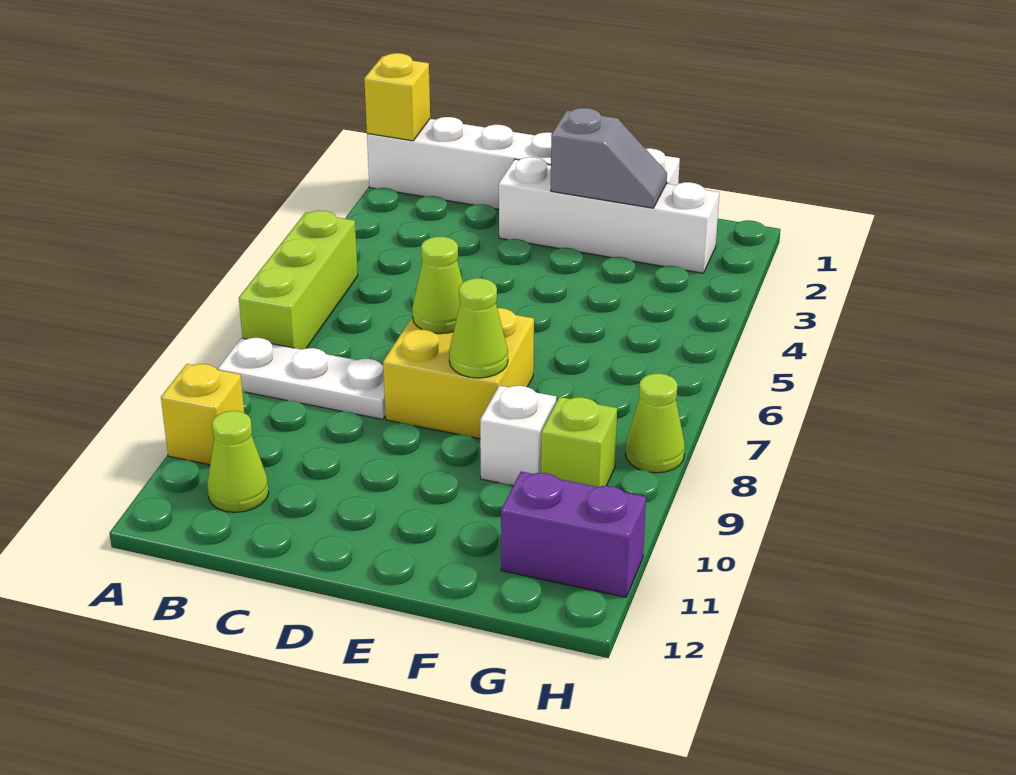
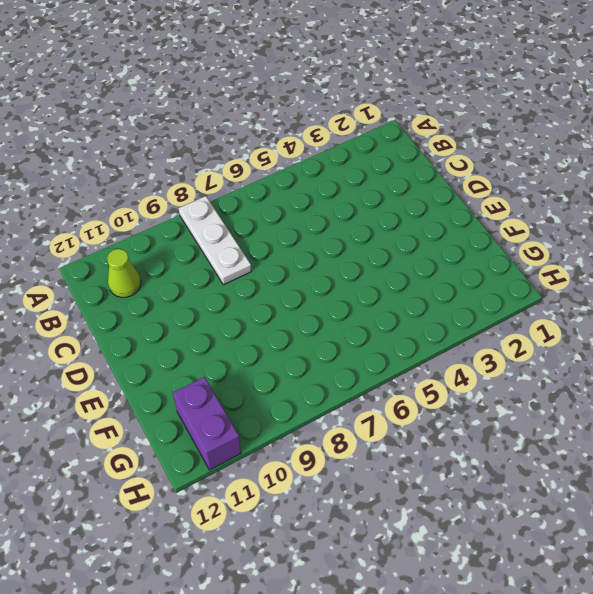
none -> white brick A1:F1 level 1
none -> lime brick A5:A7 level 1
none -> yellow brick A10 level 1

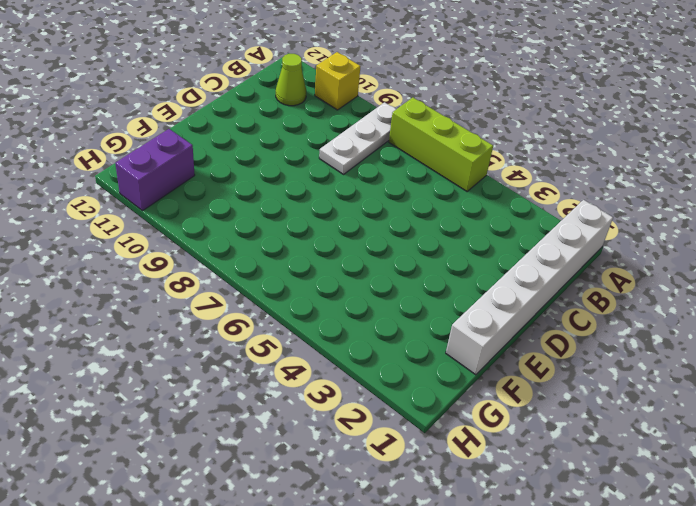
none -> white brick D2:G2 level 1
none -> yellow brick D7:E8 level 1
none -> white brick F9 level 1

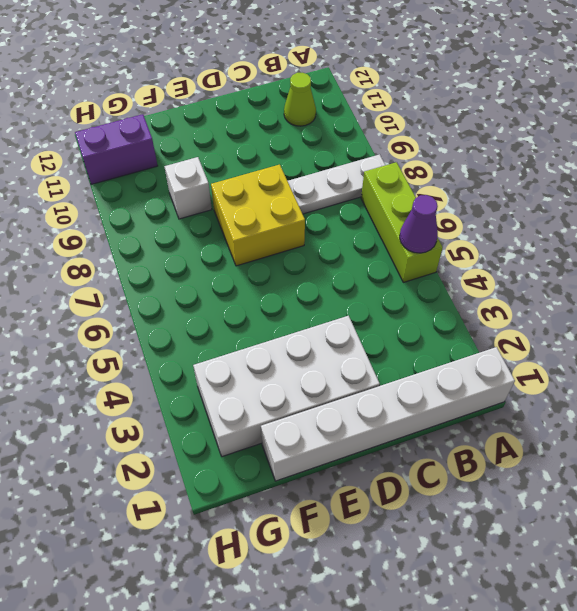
purple cone A5 level 2 -> none
white brick D2:G3 level 1 -> white brick D2:G2 level 1
none -> yellow brick A10 level 1
none -> lime brick G9 level 1
none -> lime cone H8 level 1

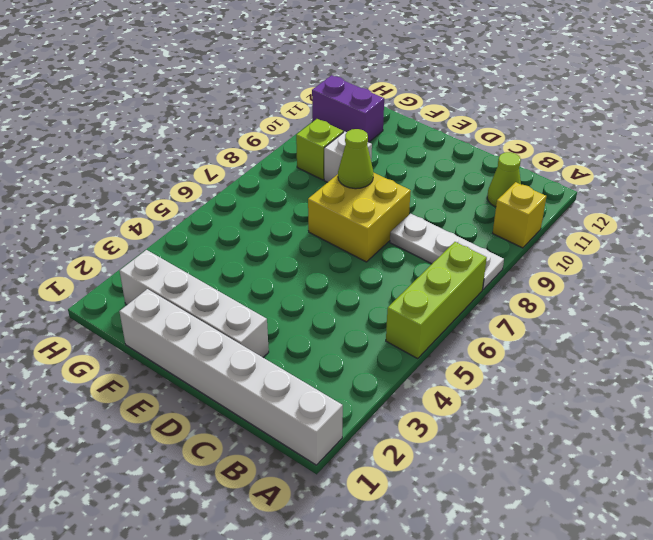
none -> lime cone H8 level 1
none -> yellow brick A1 level 2
none -> lime cone D7 level 2

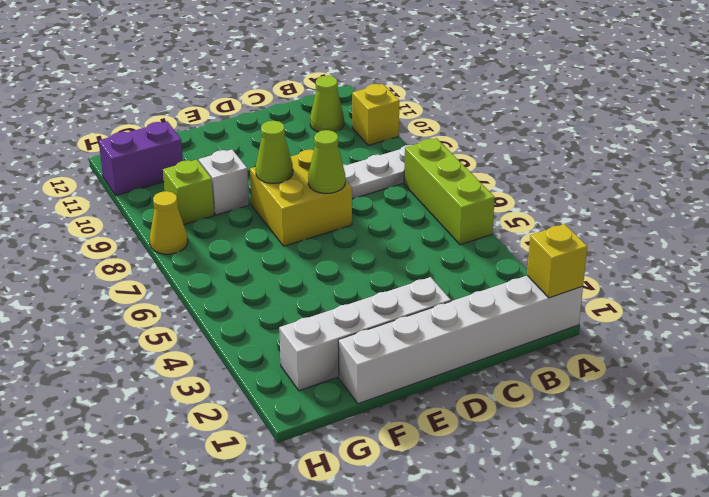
yellow cone H8 level 1 -> lime cone H8 level 1
none -> grey slope E2:F2 level 2 top E

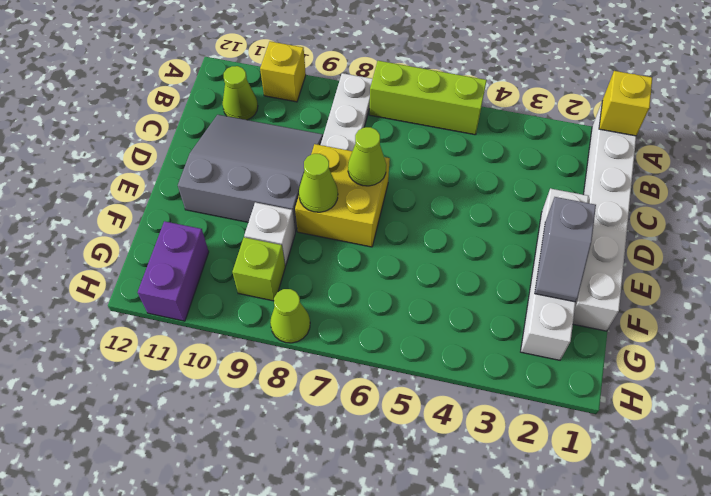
grey slope C9:E11 level 1 top E -> none

